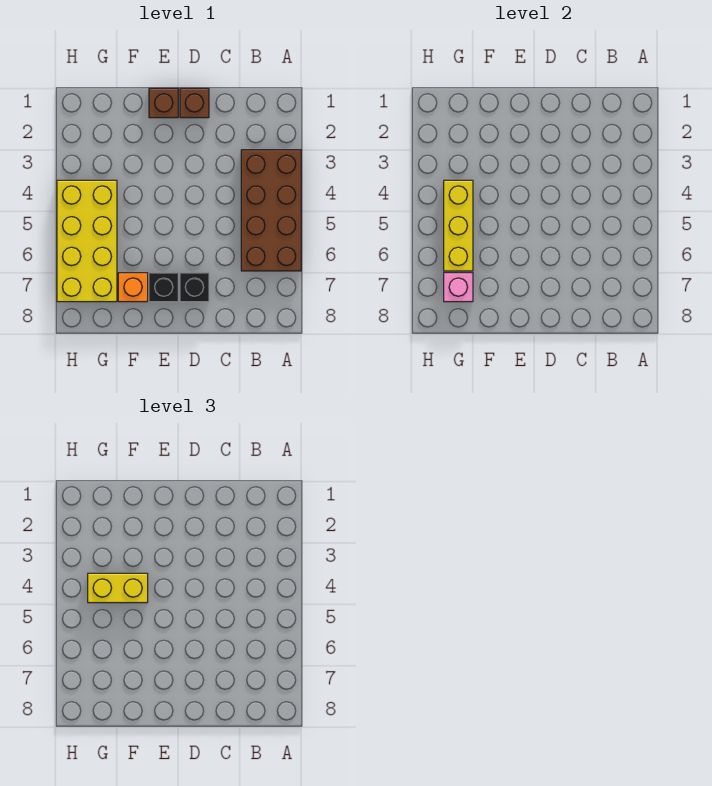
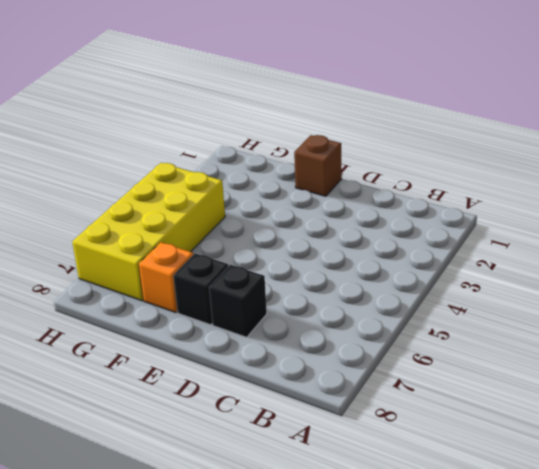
none -> brown brick A3:B6 level 1
none -> brown brick D1 level 1

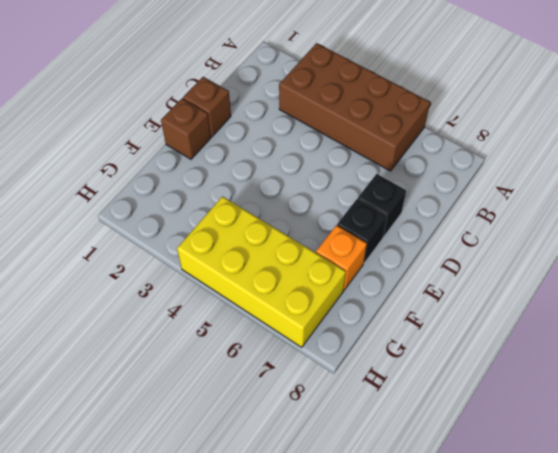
none -> yellow brick G4:G6 level 2
none -> pink brick G7 level 2

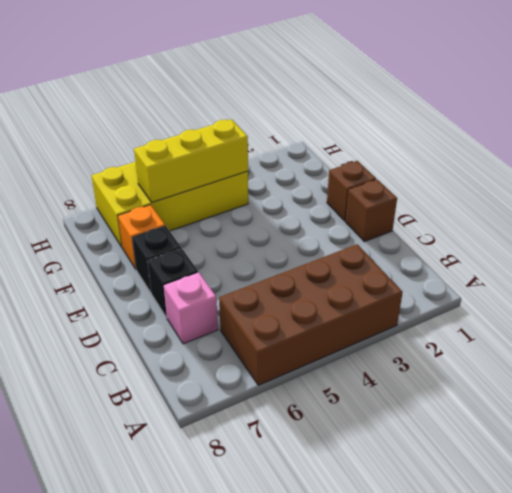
pink brick C7 level 1 -> pink brick G7 level 2
none -> yellow brick F4:G4 level 3

